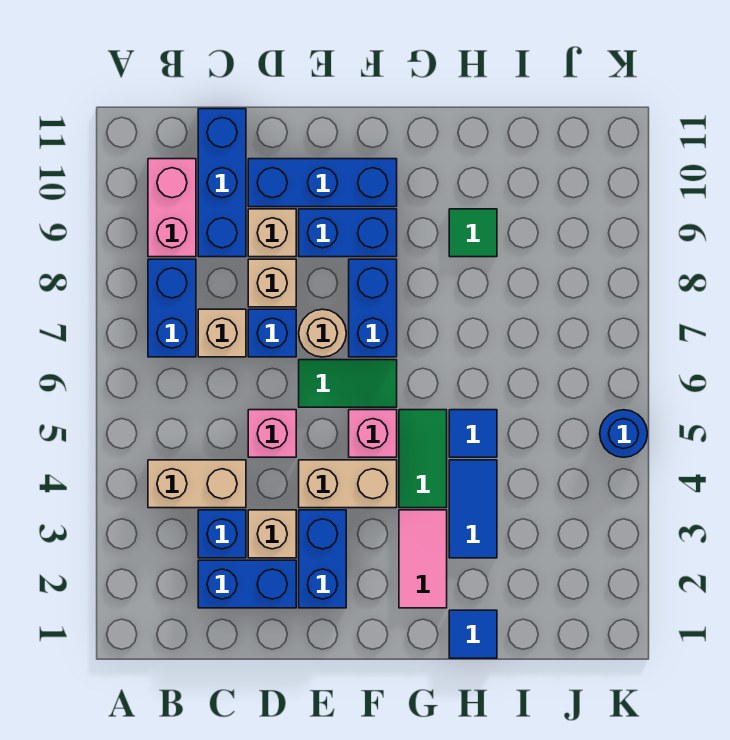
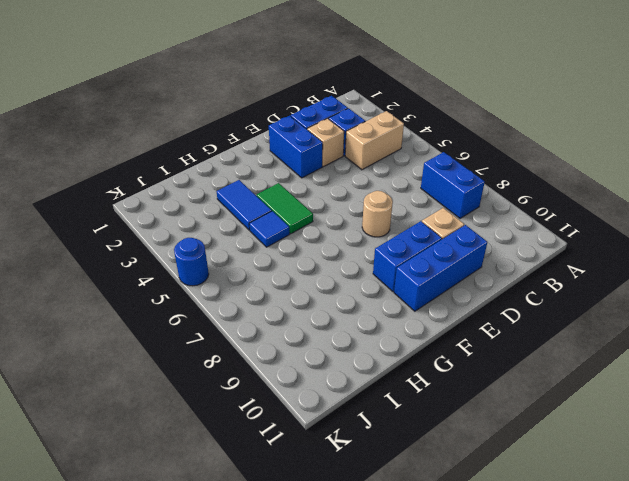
none -> pink brick B9:B10 level 1
none -> tan brick C7 level 1
none -> blue brick C9:C11 level 1

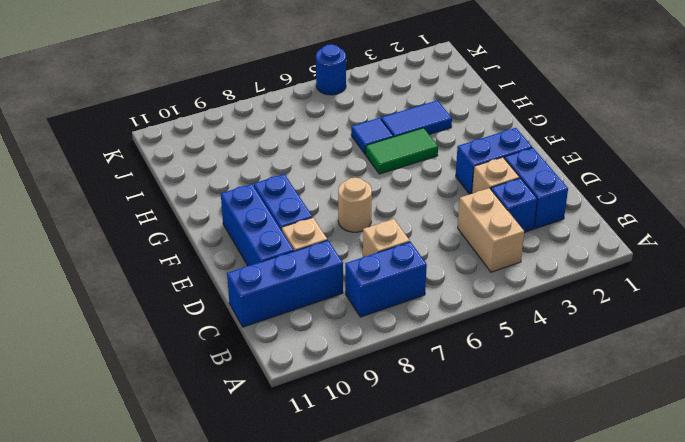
none -> pink brick B9:B10 level 1
none -> pink brick D5 level 1
none -> blue brick D7 level 1

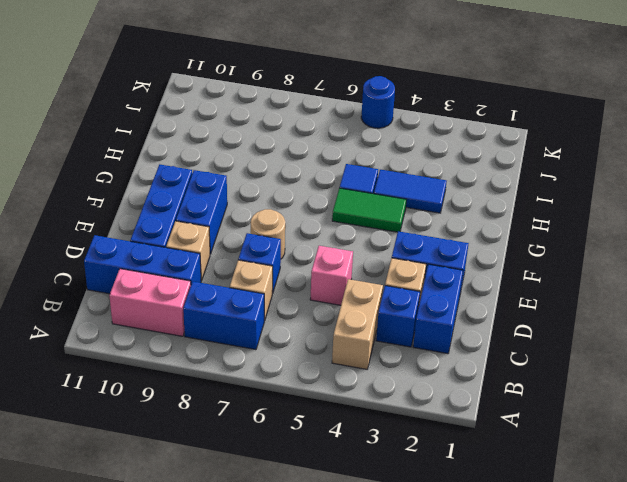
none -> tan brick D8 level 1
none -> tan brick E4:F4 level 1
none -> green tile E6:F6 level 1

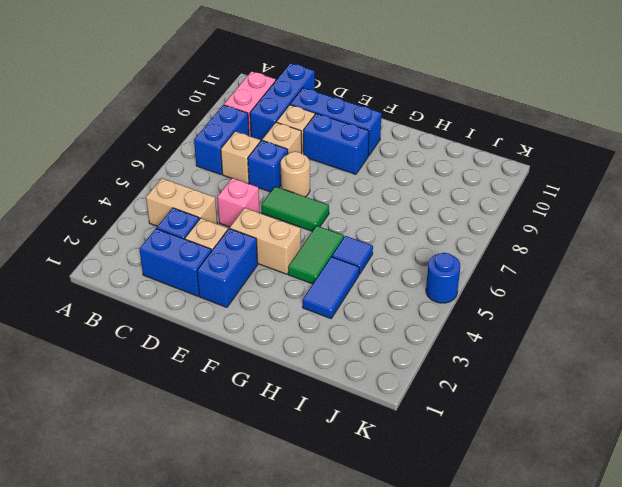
none -> pink brick F5 level 1
none -> blue brick F7:F8 level 1
none -> pink tile G2:G3 level 1

